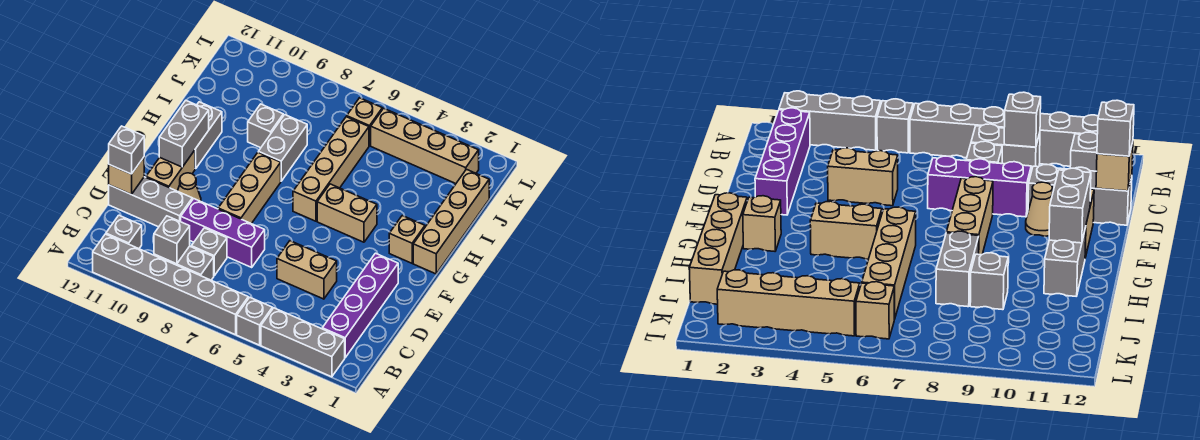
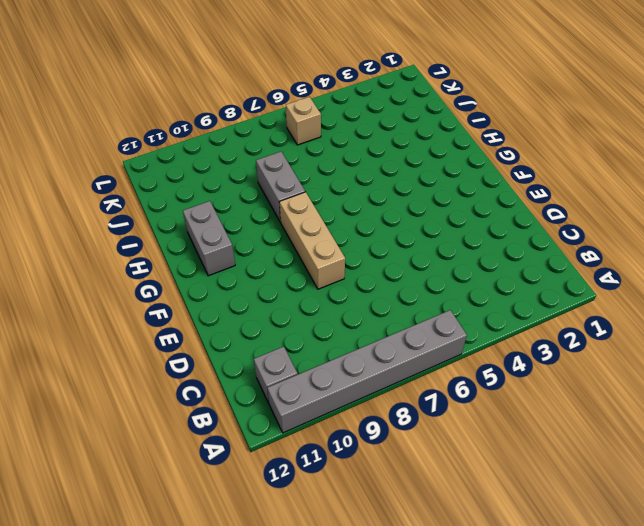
none -> grey brick A2:A4 level 1
none -> grey brick A5 level 1
none -> purple brick B2:E2 level 1

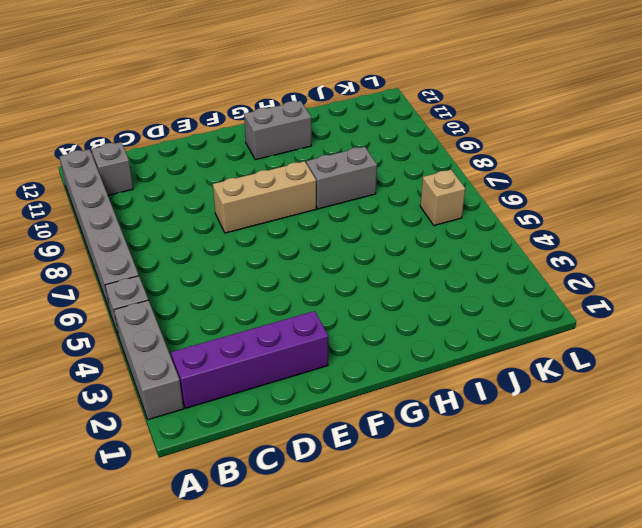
none -> grey brick B8:B9 level 1
none -> grey brick C8 level 1
none -> tan brick D4:D5 level 1

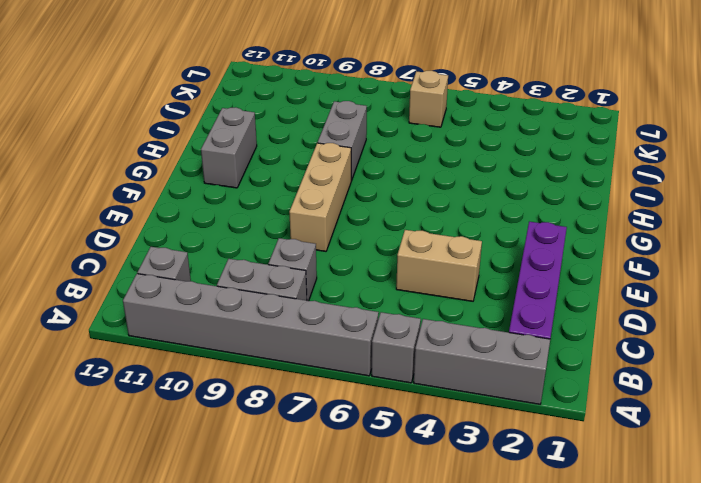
none -> purple brick D7:D9 level 1
none -> grey brick D10:D12 level 1
none -> tan cone E10 level 1

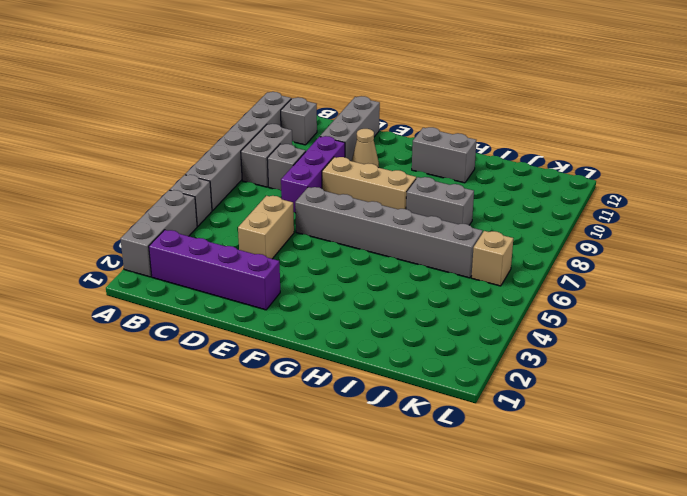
grey brick E6:J6 level 1 -> tan brick G6:J6 level 1
none -> tan brick E11:F11 level 1
none -> tan brick G1:J1 level 1
none -> tan brick G2 level 1

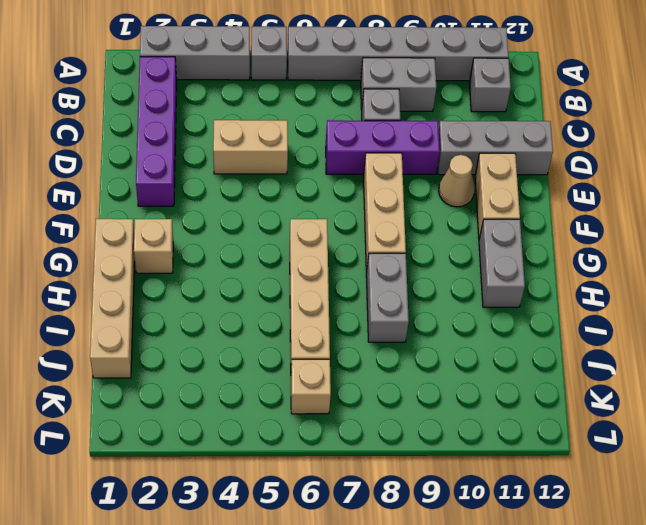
none -> tan brick G4:G5 level 1
none -> grey brick I9 level 1
none -> tan brick K2:K5 level 1

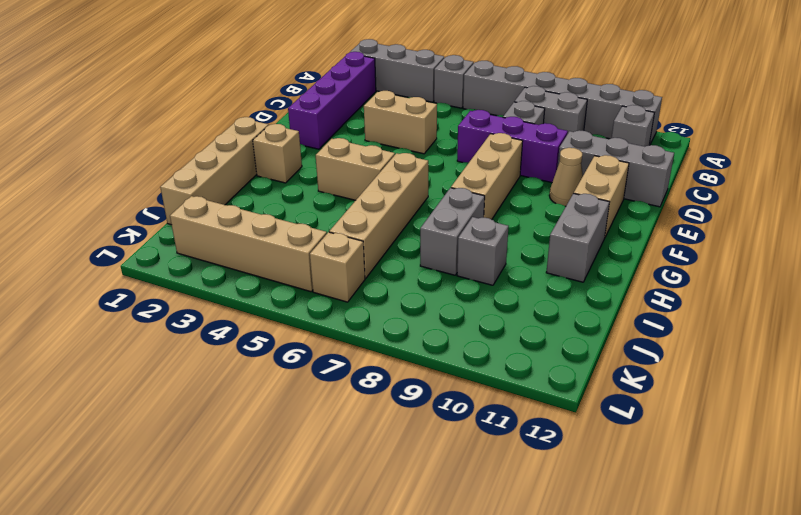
none -> grey brick B9 level 2
none -> tan brick D12 level 2
none -> grey brick F11:G11 level 2

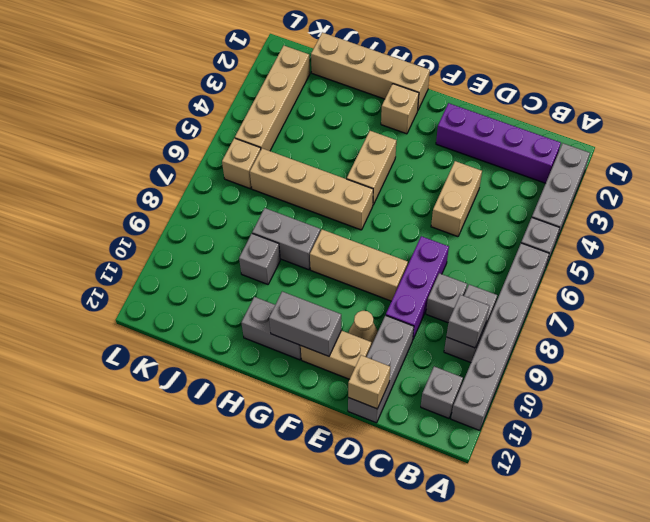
none -> grey brick D12 level 3

